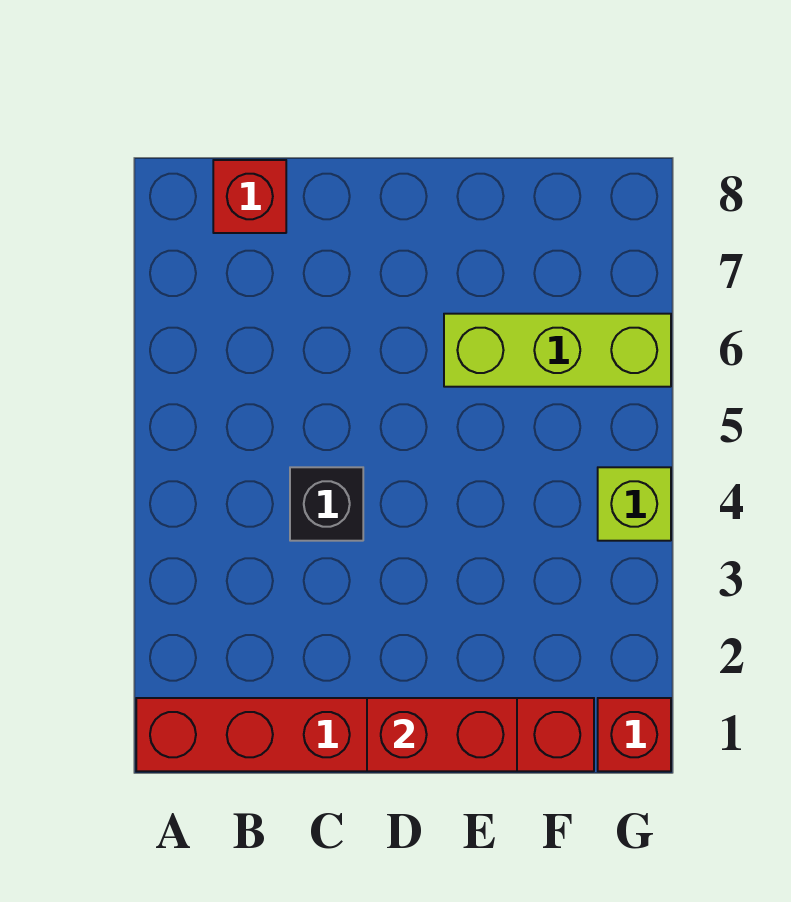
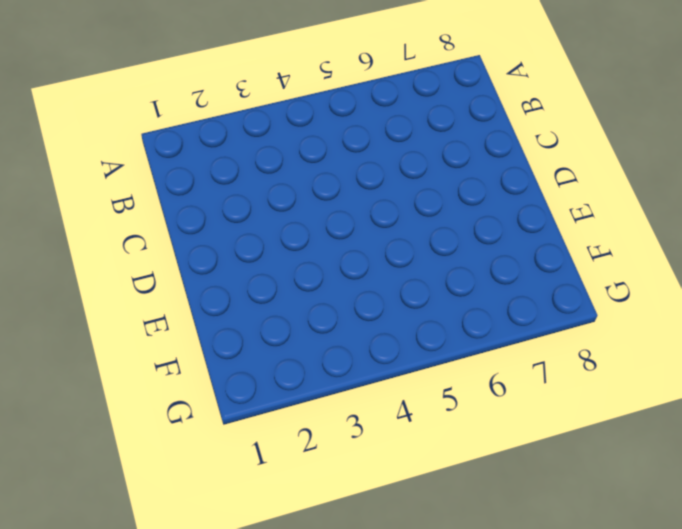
none -> red brick A1:F1 level 1
none -> red brick B8 level 1

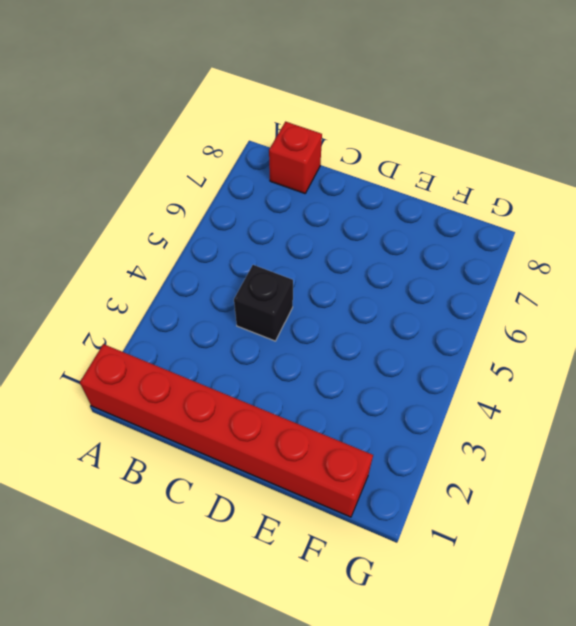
none -> lime brick E6:G6 level 1
none -> red brick G1 level 1

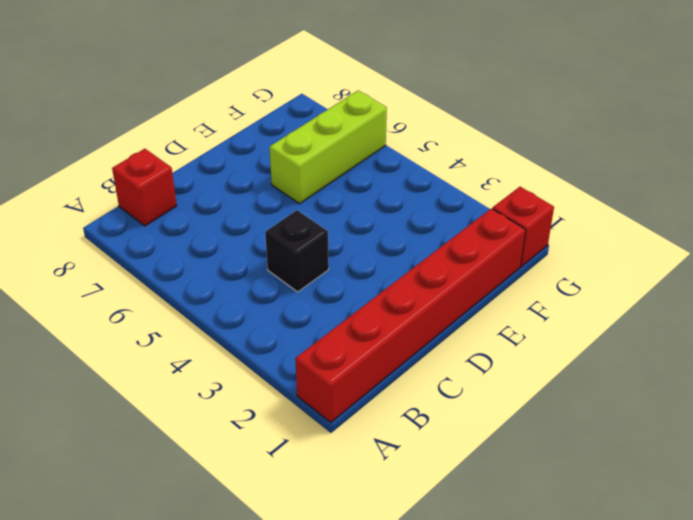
none -> lime brick G4 level 1
none -> red brick D1:E1 level 2

